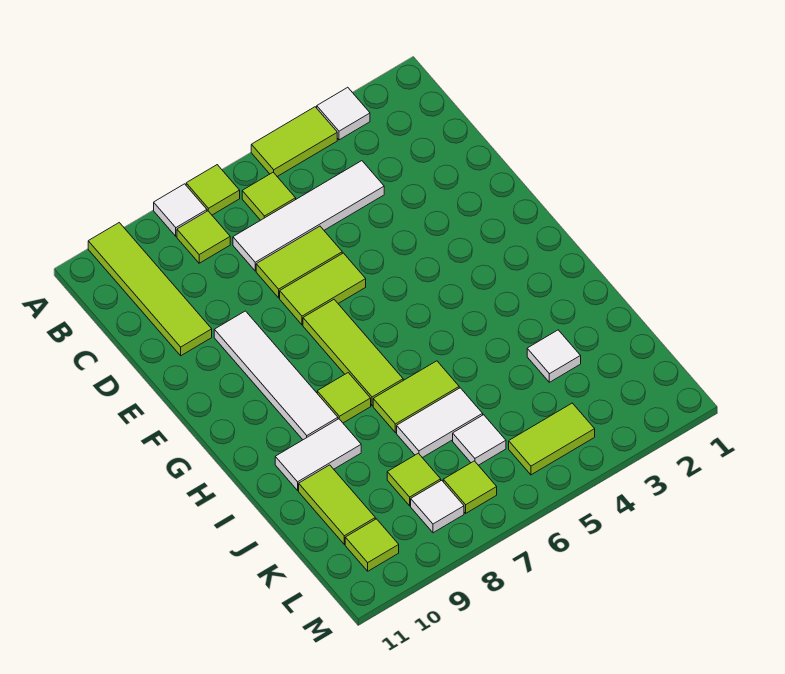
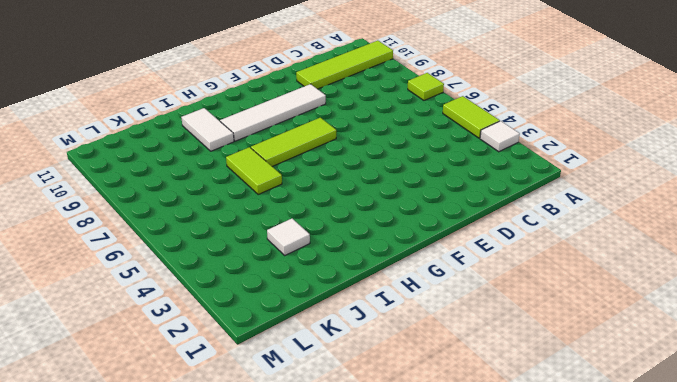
none -> white tile A8 level 1
none -> lime tile B6 level 1
none -> lime tile B8 level 1

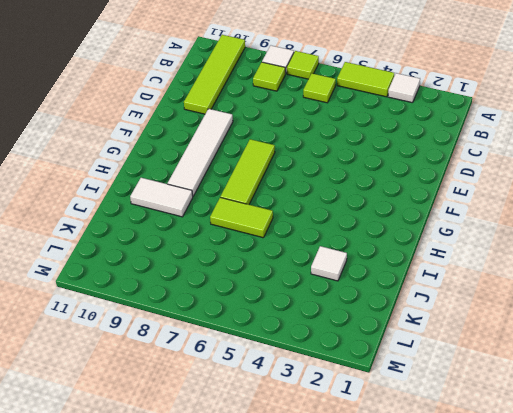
none -> white tile C4:C7 level 1
none -> lime tile D6:D7 level 1
none -> lime tile E6:E7 level 1

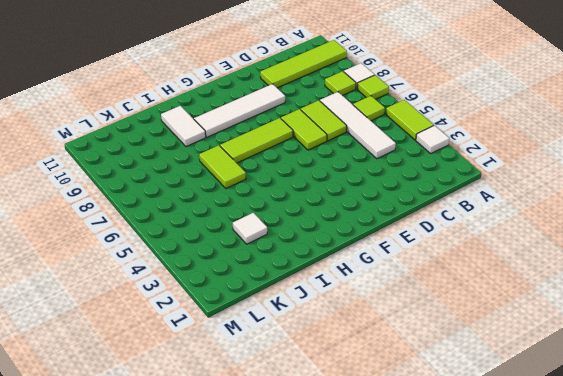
none -> lime tile H8 level 1
none -> white tile J6:J7 level 1
none -> lime tile J10:K10 level 1

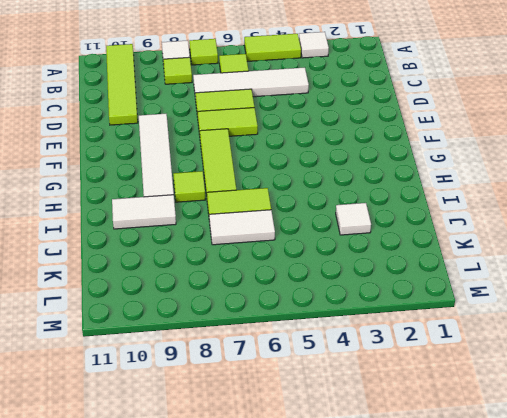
none -> lime tile J10:K10 level 1
none -> white tile K6 level 1
none -> lime tile K8 level 1

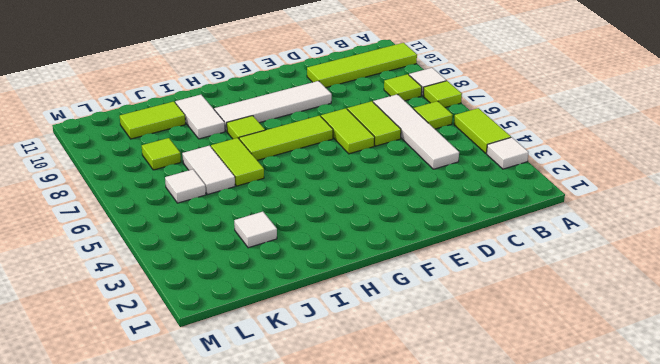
none -> lime tile L4:L5 level 1
none -> lime tile L7 level 1
none -> white tile L8 level 1

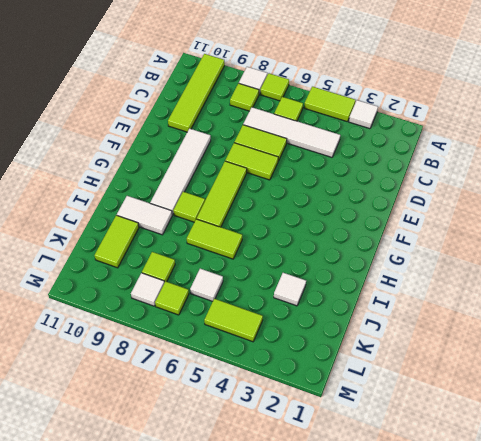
none -> white tile J6:J7 level 1
none -> lime tile L10 level 1

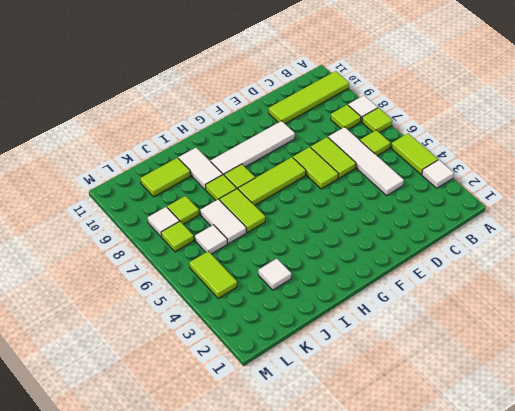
lime tile I8 level 1 -> lime tile L10 level 1

